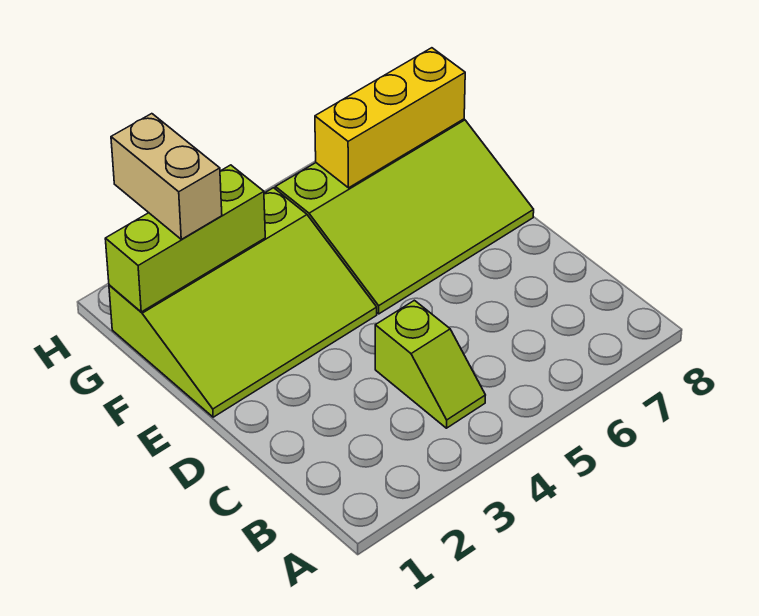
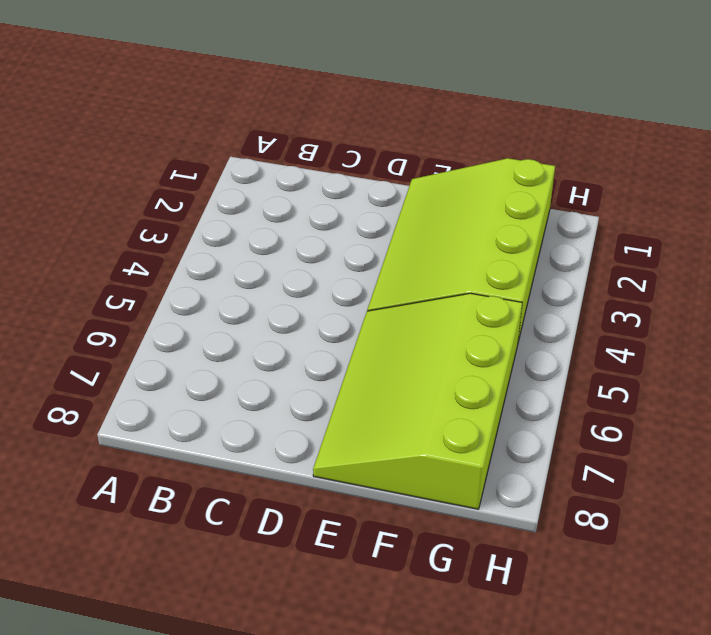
none -> lime slope B4:C4 level 1 top C
none -> lime brick G1:G3 level 2

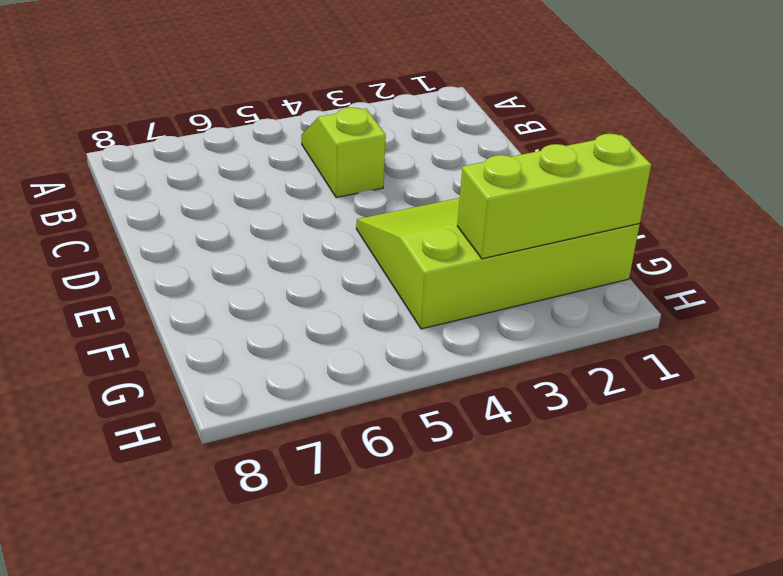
none -> lime slope E5:G8 level 1 top G
none -> yellow brick G6:G8 level 2

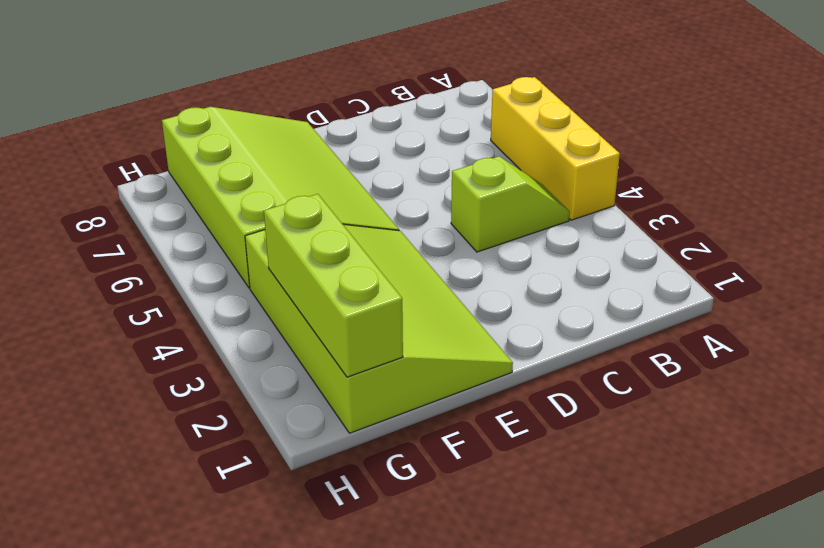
yellow brick A4:A6 level 1 -> yellow brick G6:G8 level 2
none -> tan brick G2:H2 level 3

